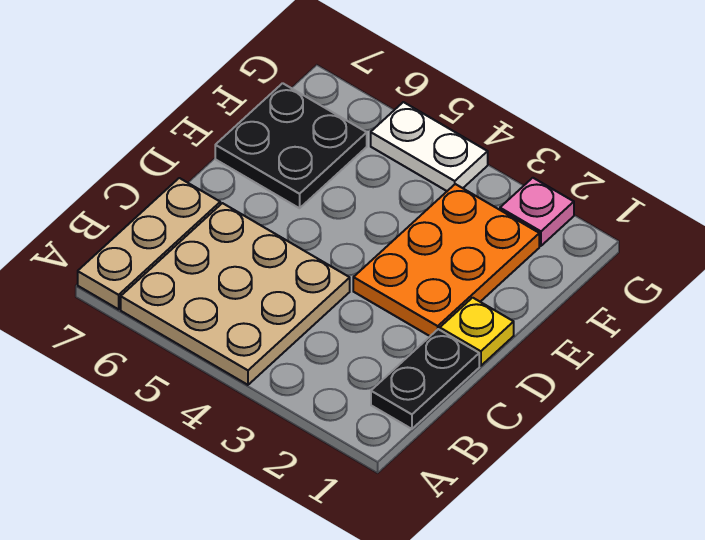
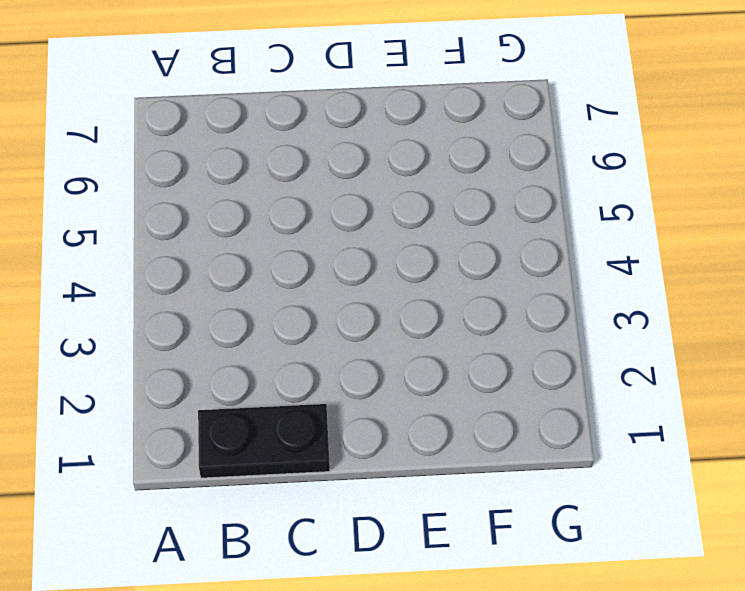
none -> tan plate A4:C6 level 1
none -> tan plate A7:C7 level 1

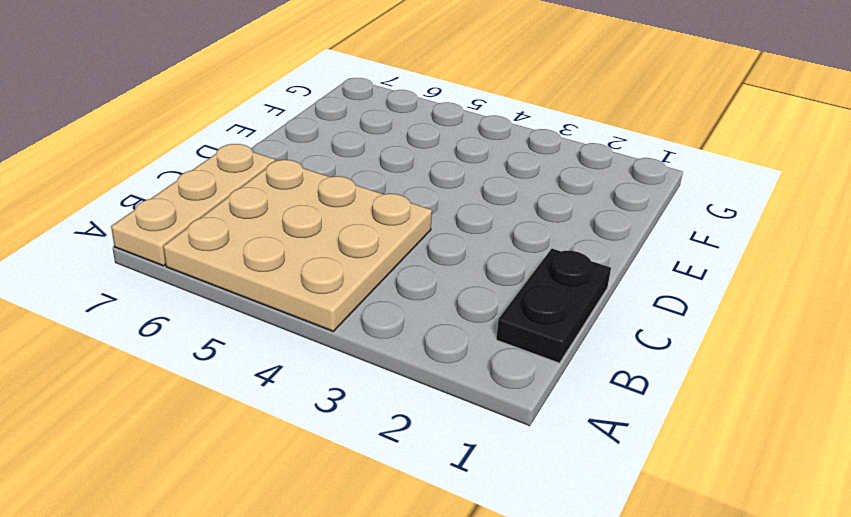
none -> yellow plate D1 level 1
none -> orange plate D2:F3 level 1

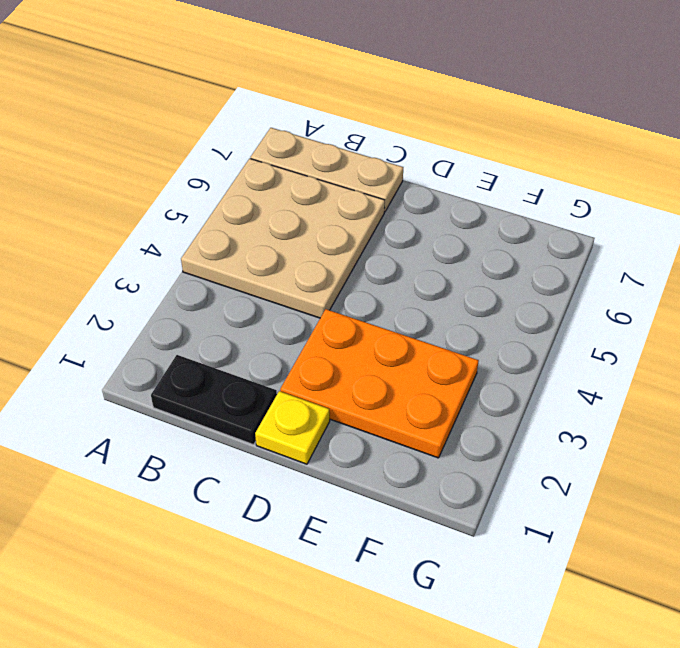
none -> black plate E6:F7 level 1
none -> pink plate G2 level 1

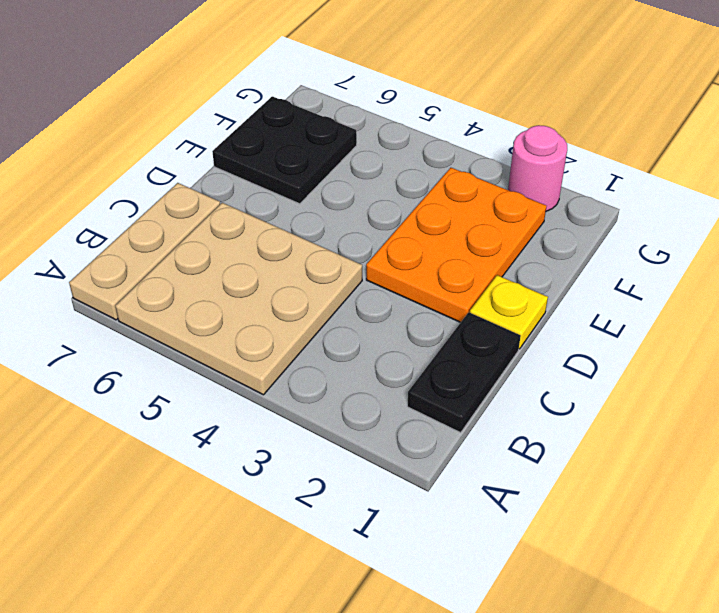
pink round brick G2 level 1 -> pink plate G2 level 1
none -> white plate G4:G5 level 1

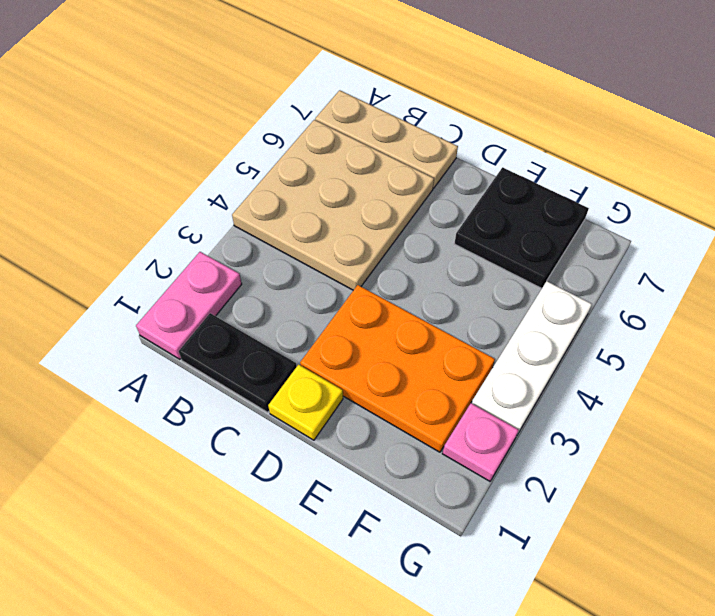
pink plate A1:A2 level 1 -> none
white plate G3:G5 level 1 -> white plate G4:G5 level 1

